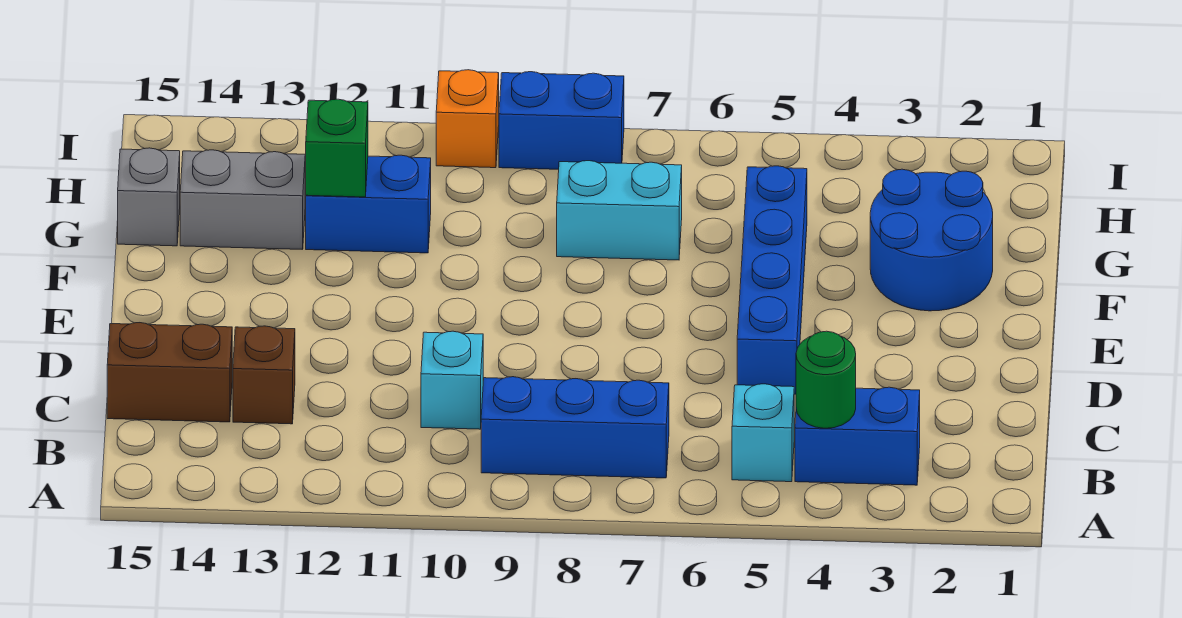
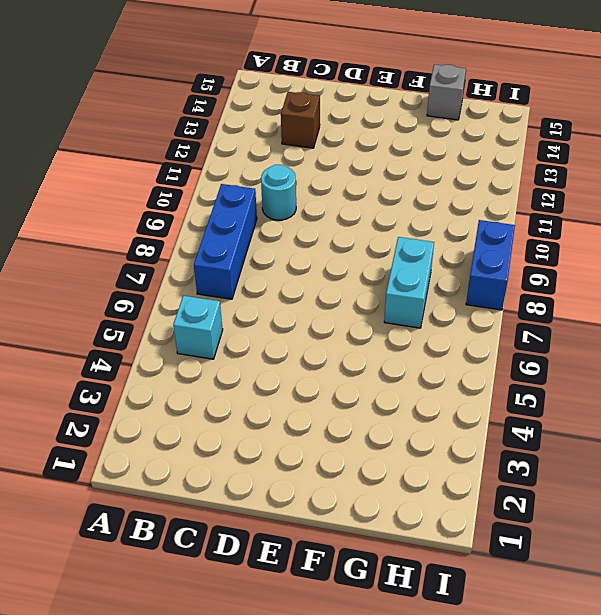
cyan round brick C10 level 1 -> cyan brick C10 level 1
none -> blue brick B3:B4 level 1
none -> brown brick C14:C15 level 1
none -> blue brick D5:G5 level 1

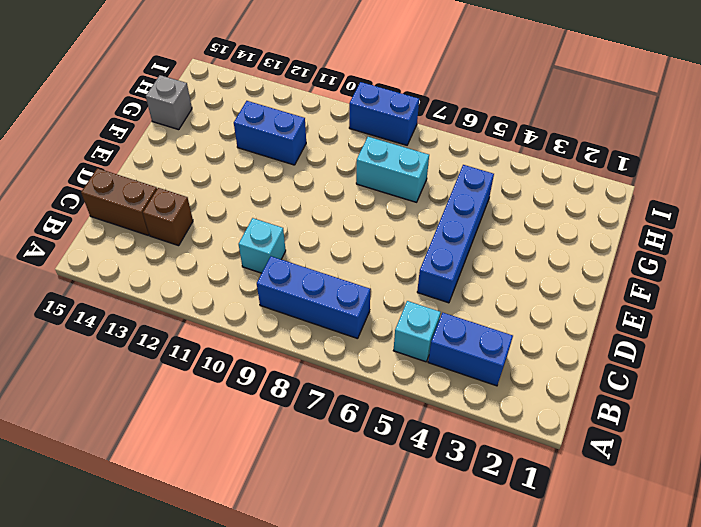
none -> blue round brick F2:G3 level 1
none -> grey brick G13:G14 level 1
none -> orange brick I10 level 1

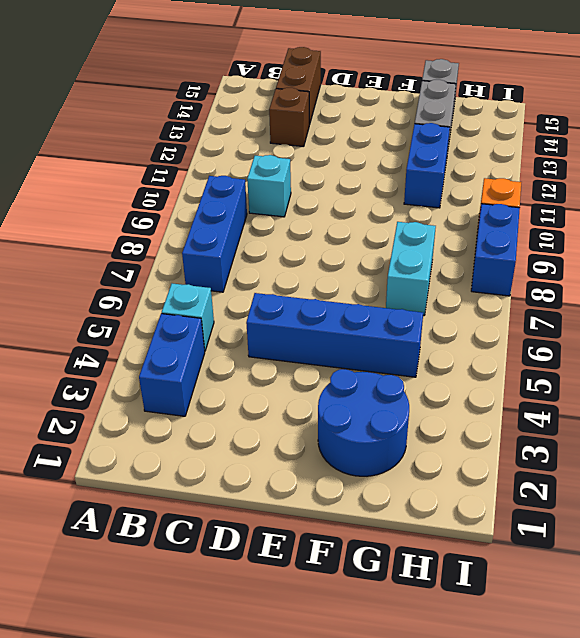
none -> green round brick B4 level 2
none -> green brick G12 level 2

